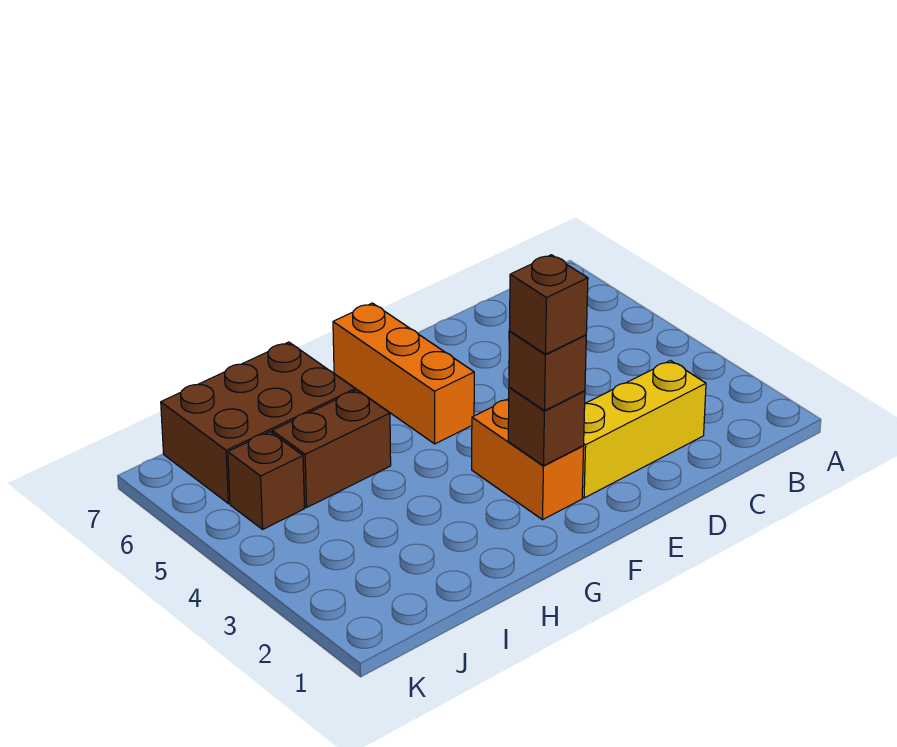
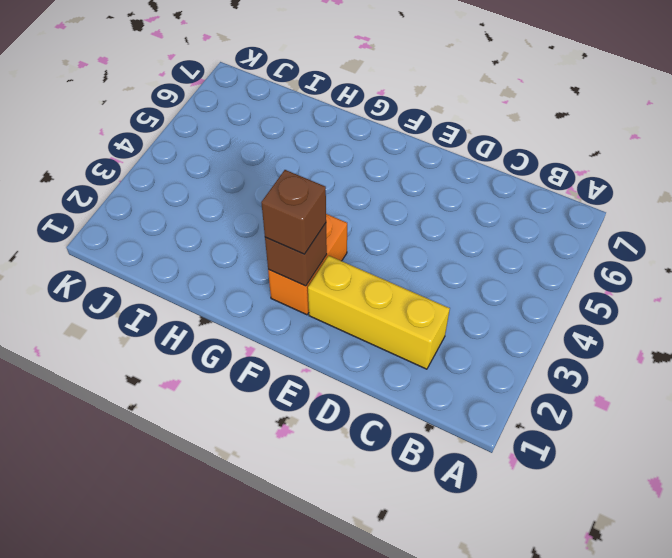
none -> orange brick F5:F7 level 1
none -> brown brick H5:I5 level 1

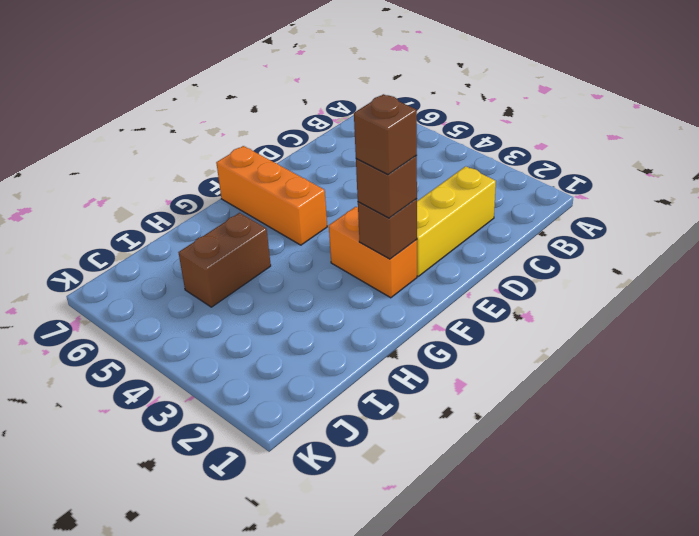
none -> brown brick H6:J7 level 1
none -> brown brick J5 level 1

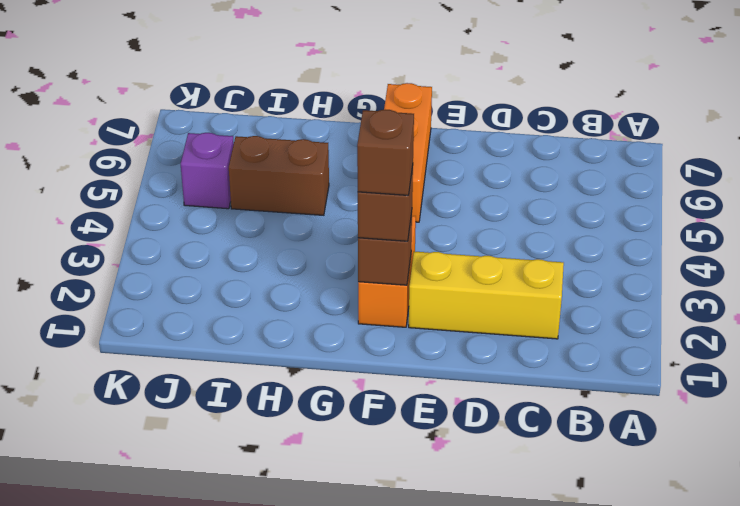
purple brick J5 level 1 -> brown brick J5 level 1
none -> brown brick H6:J7 level 1

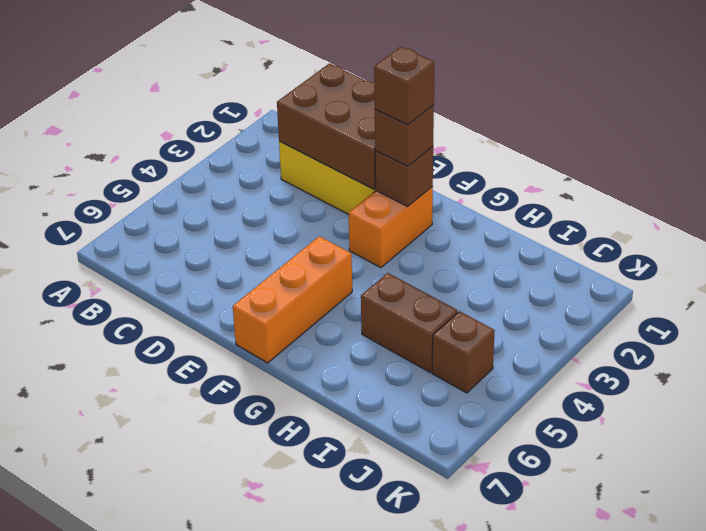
brown brick C1:E2 level 2 -> brown brick H6:J7 level 1

